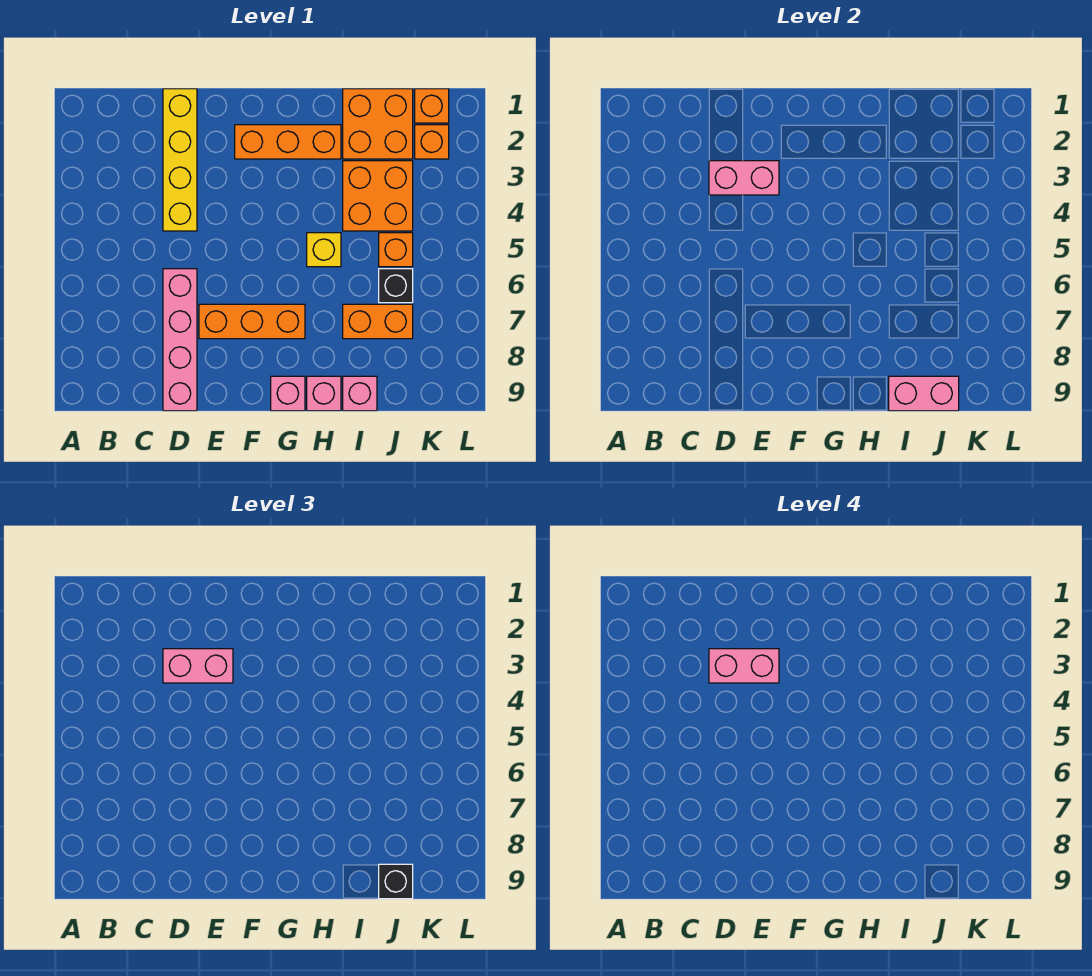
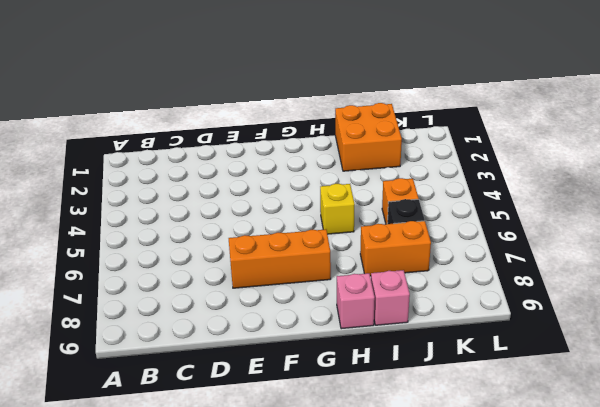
none -> yellow brick D1:D4 level 1
none -> pink brick D6:D9 level 1
none -> orange brick F2:H2 level 1

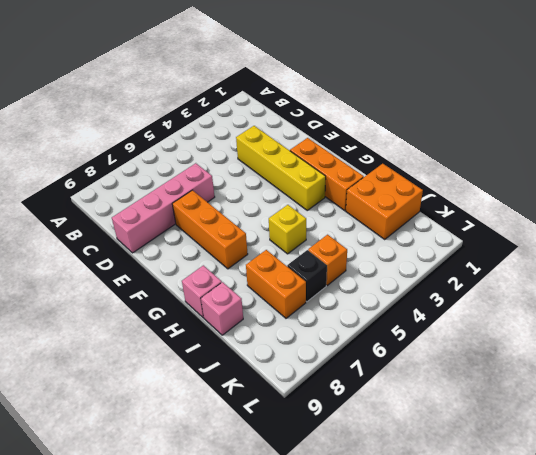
yellow brick D3:G3 level 1 -> yellow brick D1:D4 level 1
none -> pink brick G9 level 1
none -> orange brick I3:J4 level 1
none -> orange brick K1 level 1

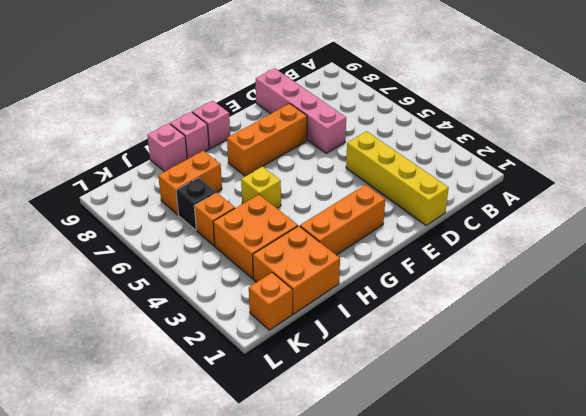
none -> orange brick K2 level 1
none -> pink brick D3:E3 level 2
none -> pink brick I9:J9 level 2

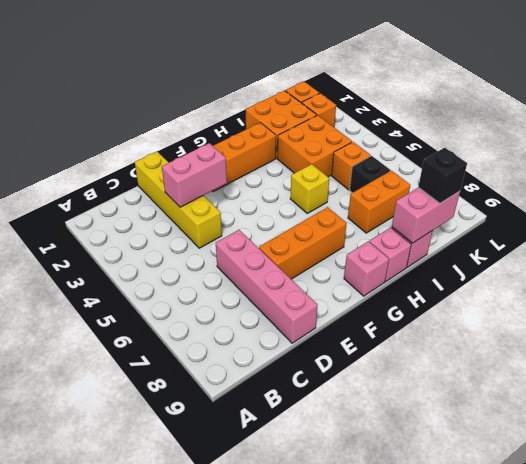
none -> pink brick D3:E3 level 3
none -> pink brick D3:E3 level 4

